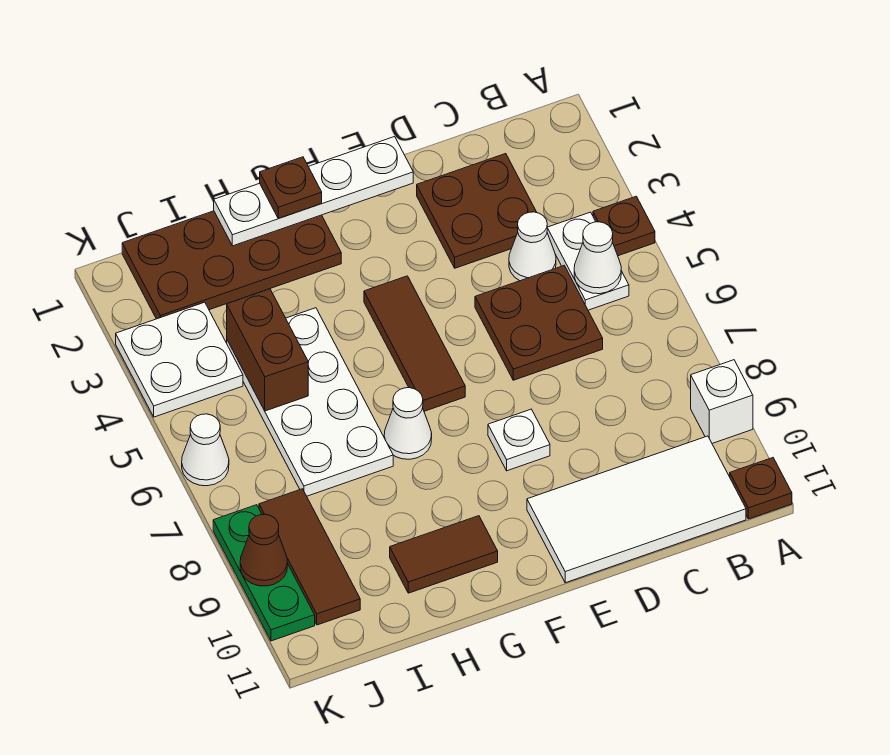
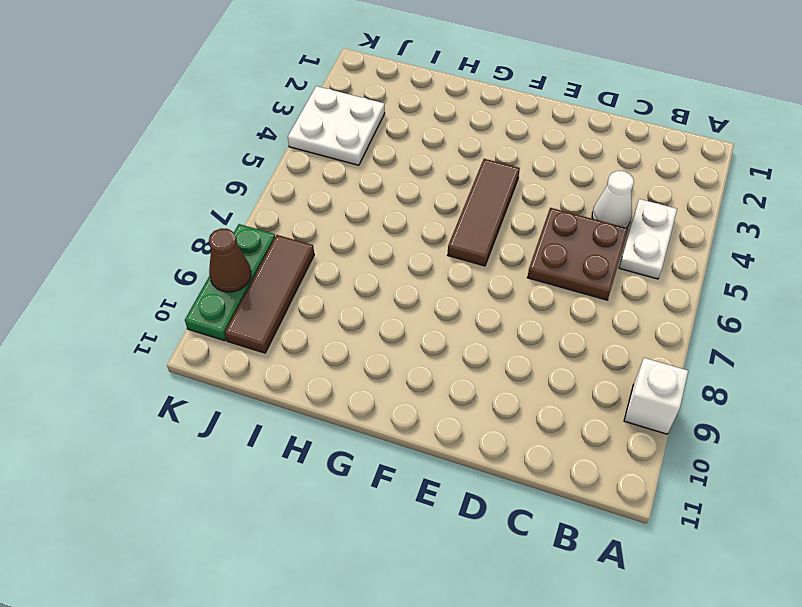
none -> brown plate A4 level 1
none -> brown plate A11 level 1
none -> white tile B10:E11 level 1

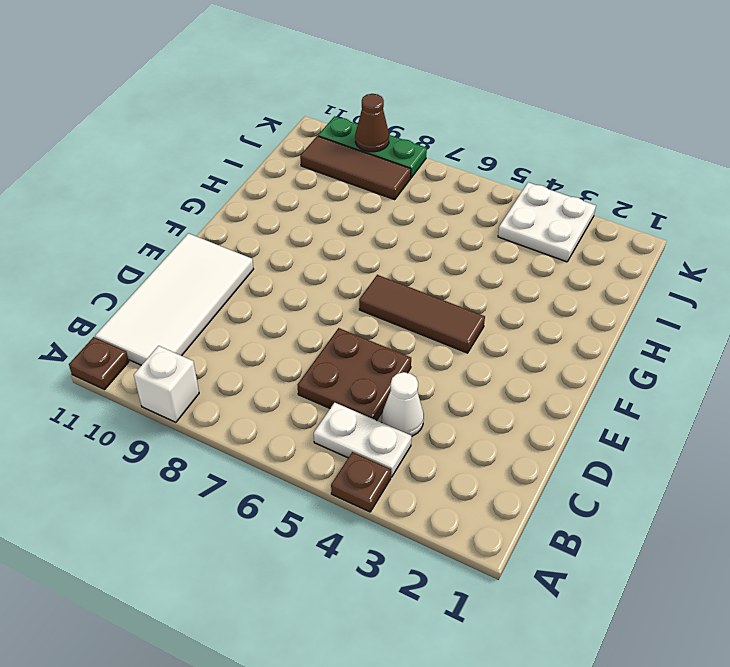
none -> brown plate C2:D3 level 1
none -> white plate E8 level 1
none -> brown plate G1:J2 level 1

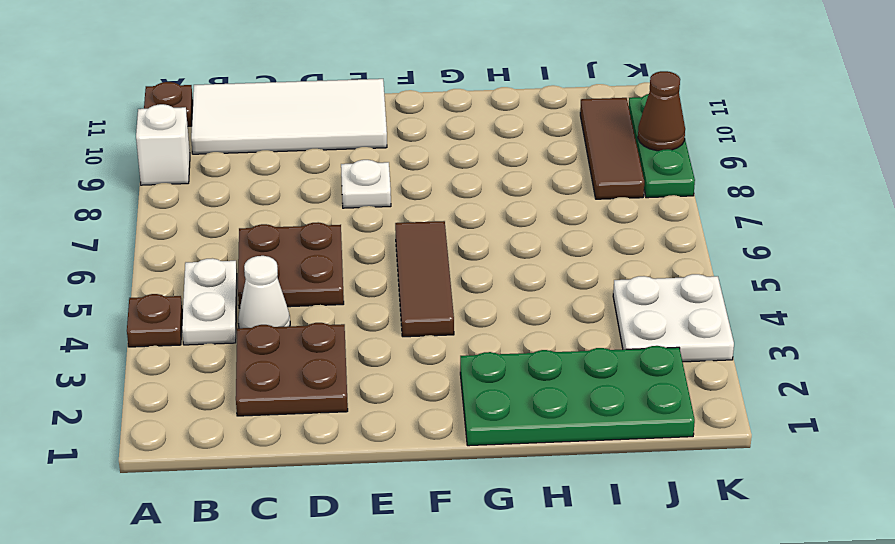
green plate G1:J2 level 1 -> brown plate G1:J2 level 1
none -> white cone G7 level 1
none -> brown tile G10:H10 level 1
none -> white plate H4:I7 level 1

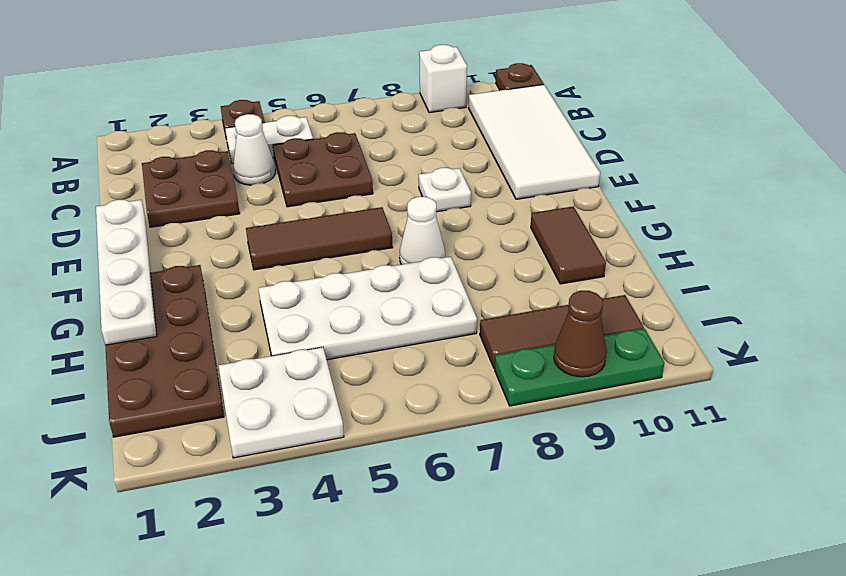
none -> white cone K6 level 1
none -> white cone B5 level 2
none -> brown brick I4:I5 level 2

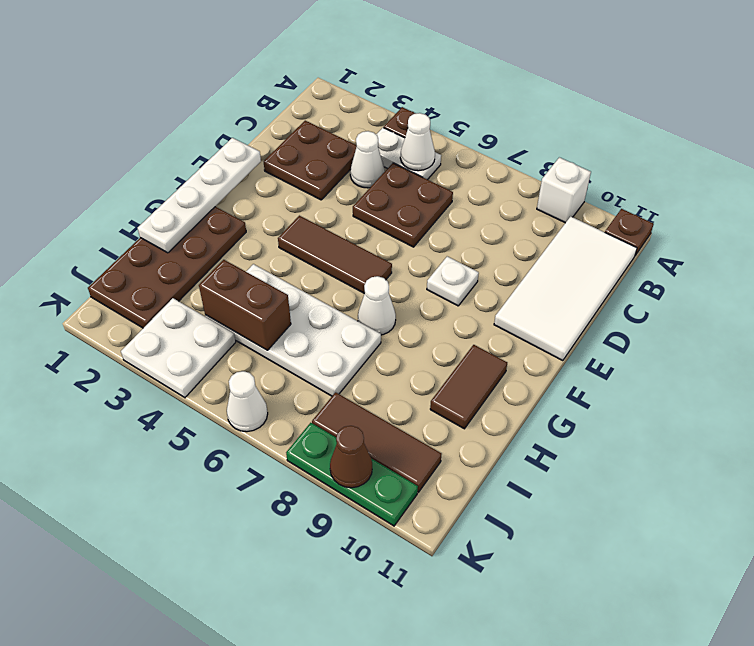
none -> brown plate G1 level 3

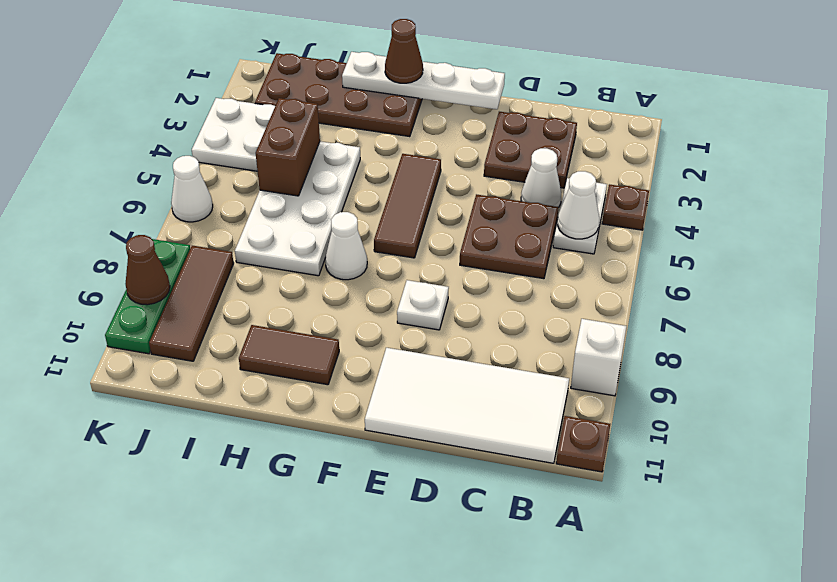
brown cone G1 level 3 -> brown plate G1 level 3

